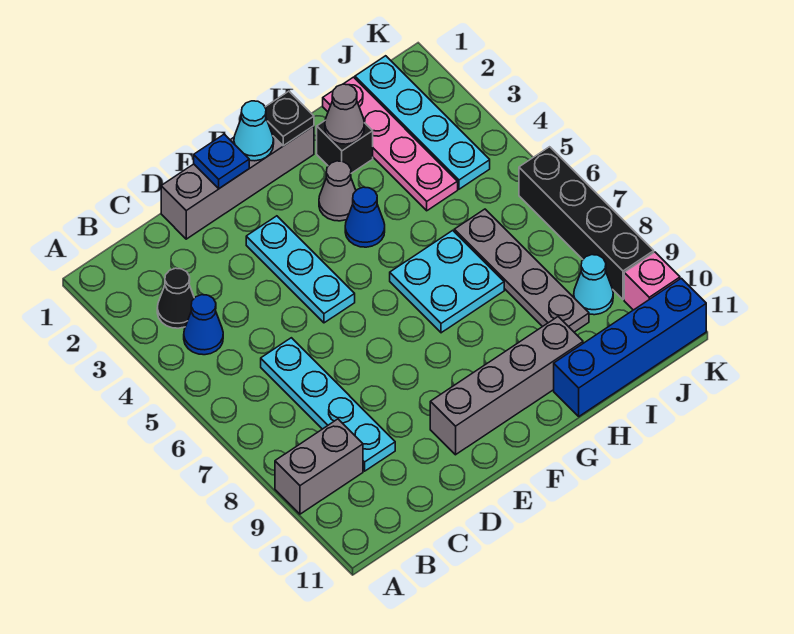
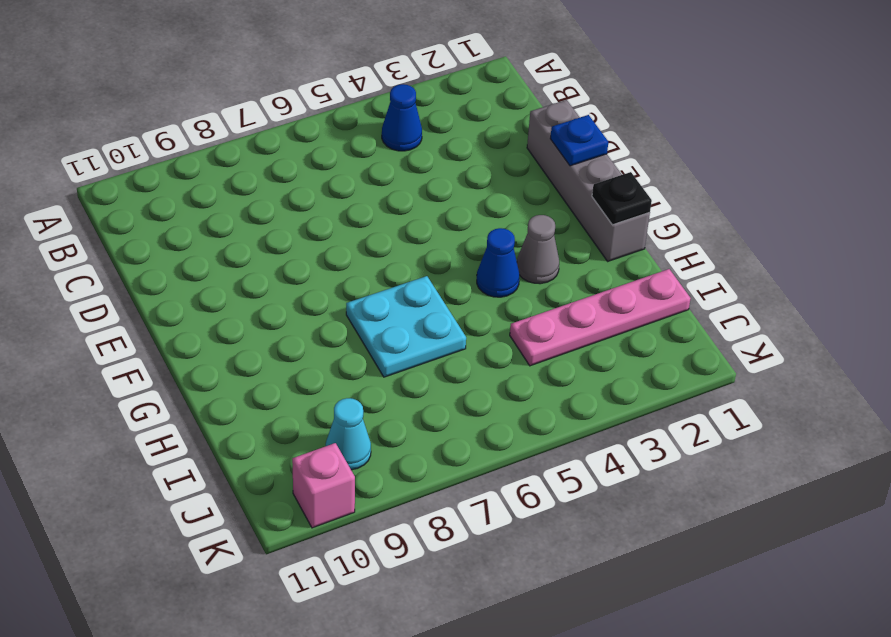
none -> grey brick A9:B9 level 1
none -> black cone B3 level 1
none -> cyan plate C6:C9 level 1

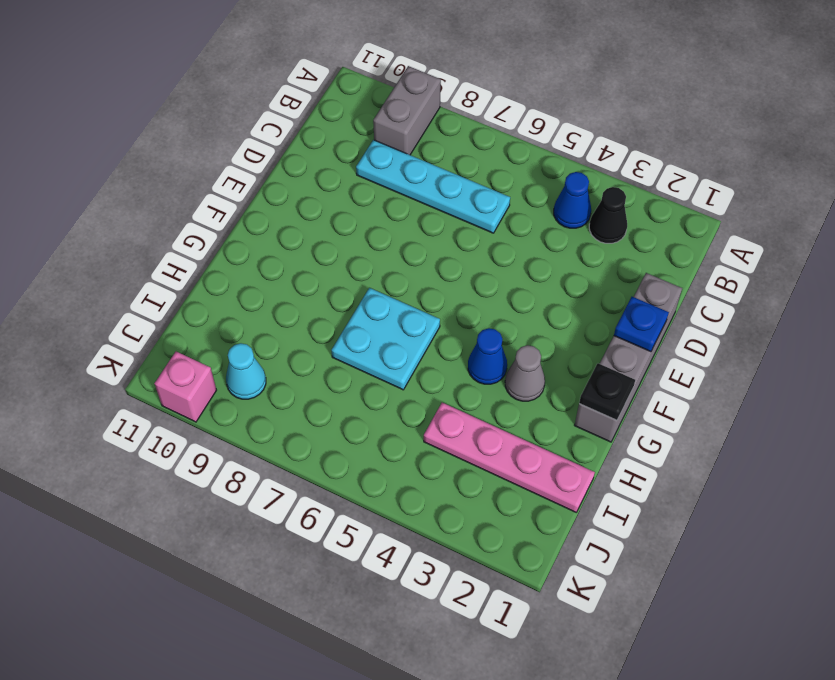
none -> cyan plate E3:E5 level 1
none -> grey brick E10:H10 level 1
none -> black brick H2 level 1

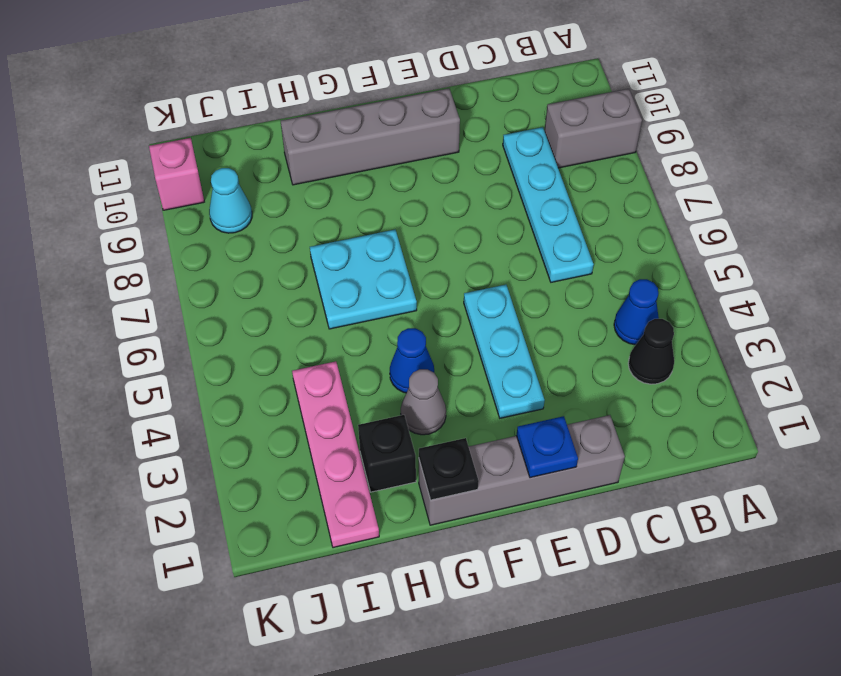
none -> blue brick H11:K11 level 1
none -> grey plate I6:I9 level 1
none -> cyan plate J1:J4 level 1

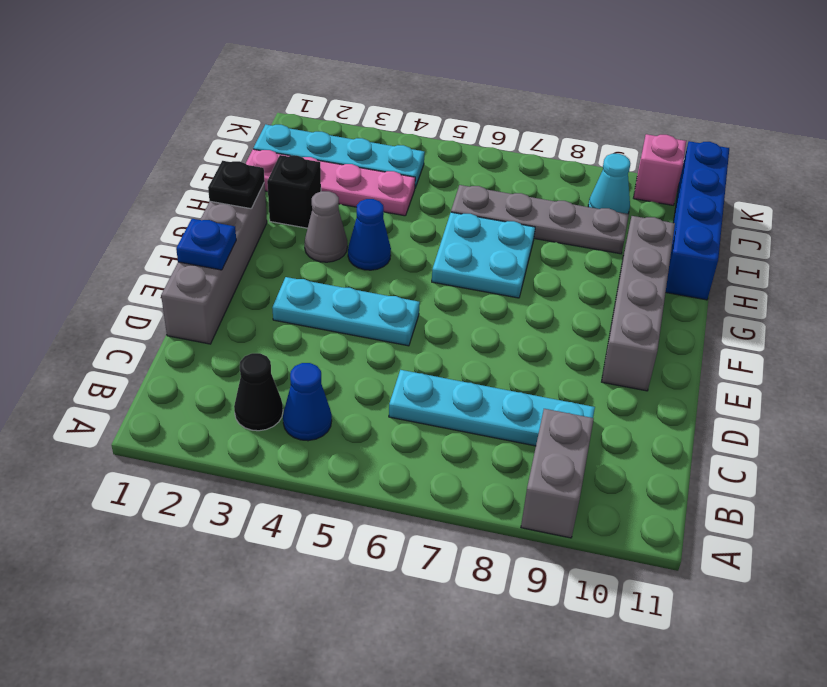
none -> black brick K6:K9 level 1
none -> cyan cone F1 level 2
none -> grey cone H2 level 2

